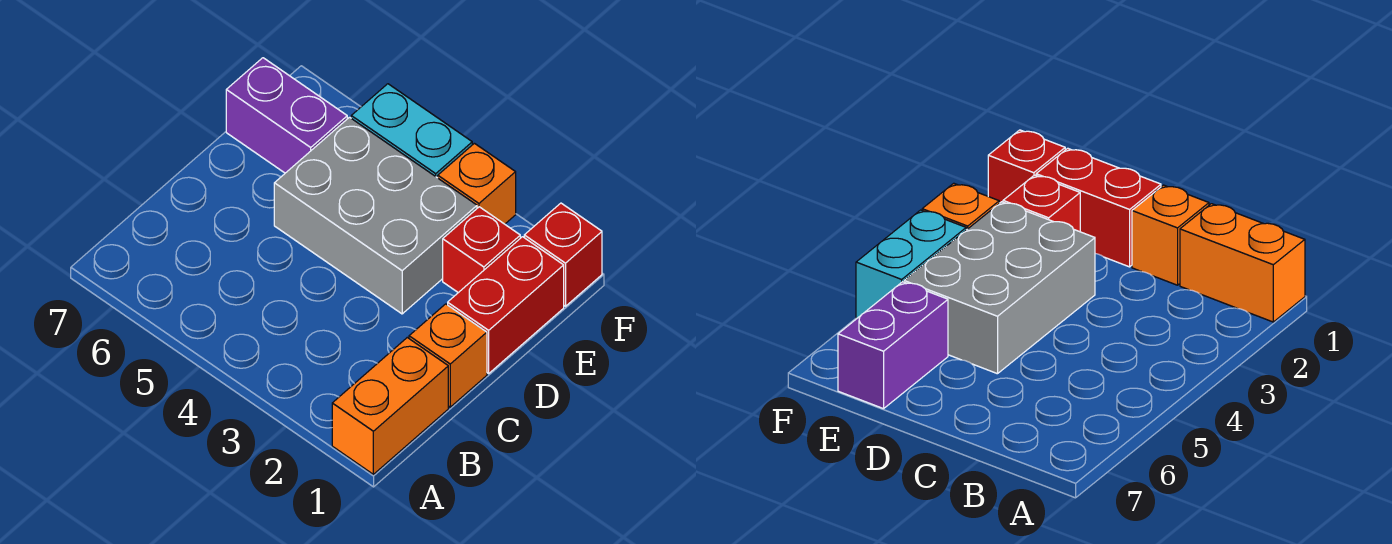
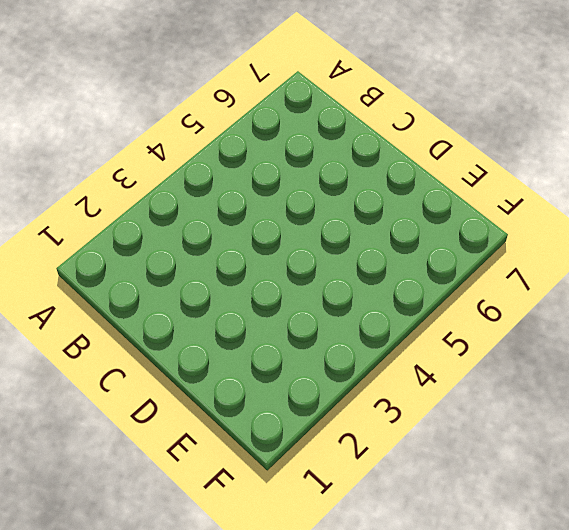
none -> orange brick A1:B1 level 1
none -> orange brick C1 level 1

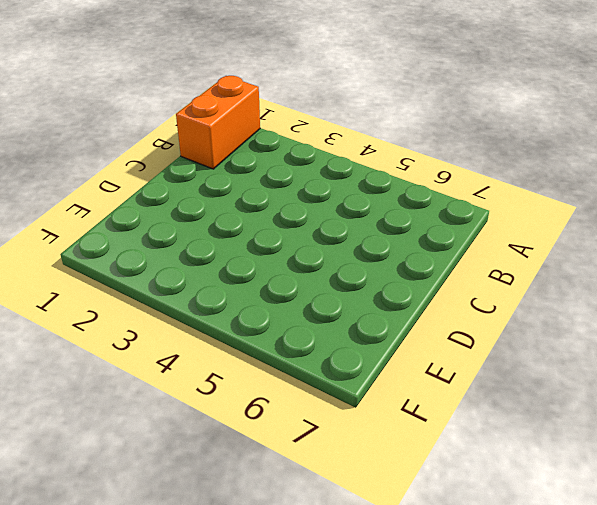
none -> orange brick C1 level 1
none -> red brick D1:E1 level 1

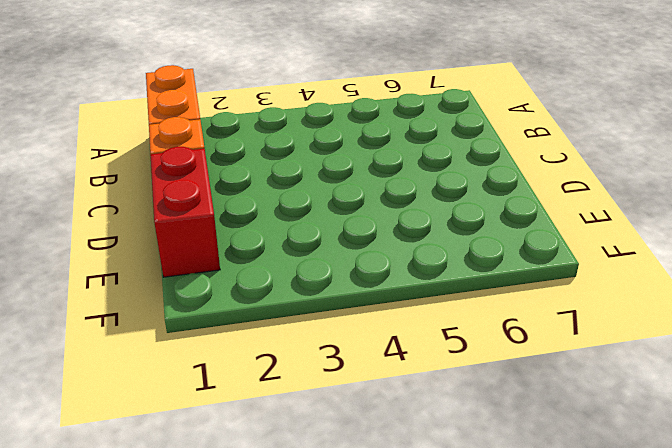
none -> grey brick D3:E5 level 1
none -> red brick E2 level 1

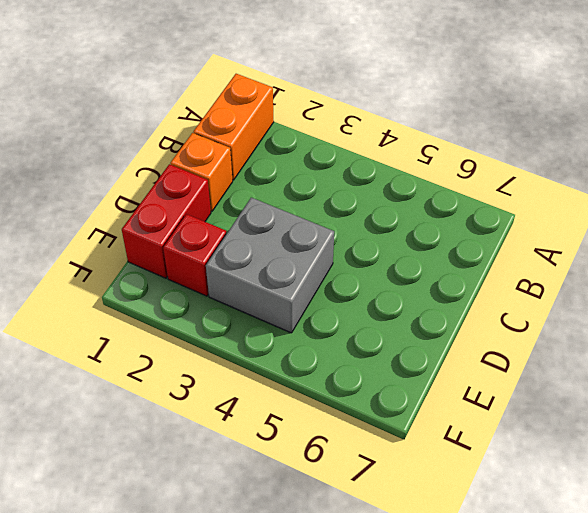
grey brick D3:E4 level 1 -> grey brick D3:E5 level 1
none -> purple brick E6:E7 level 1
none -> red brick F1 level 1

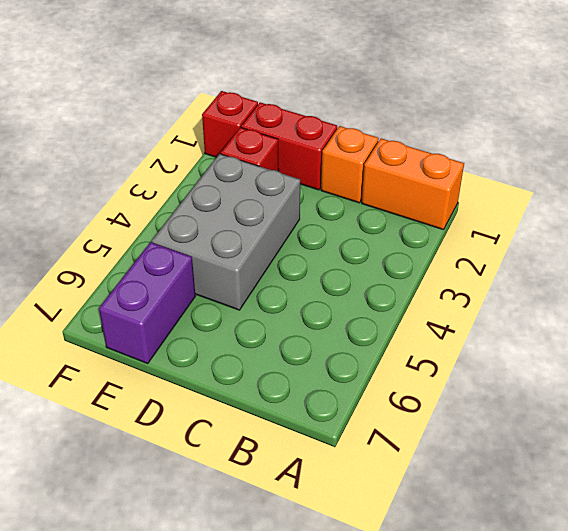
none -> orange brick F3 level 1
none -> cyan brick F4:F5 level 1

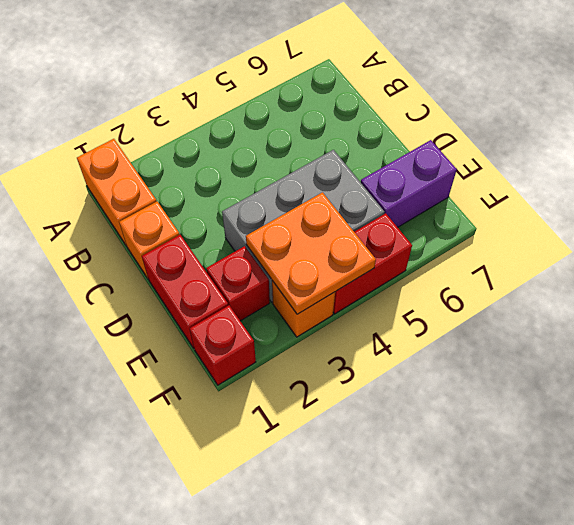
orange plate E3:F4 level 2 -> none
red brick F4:F5 level 1 -> cyan brick F4:F5 level 1

